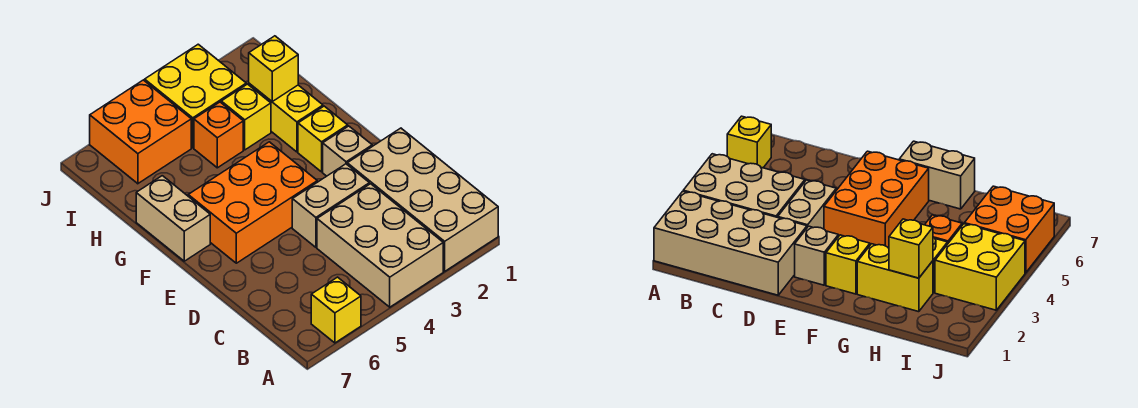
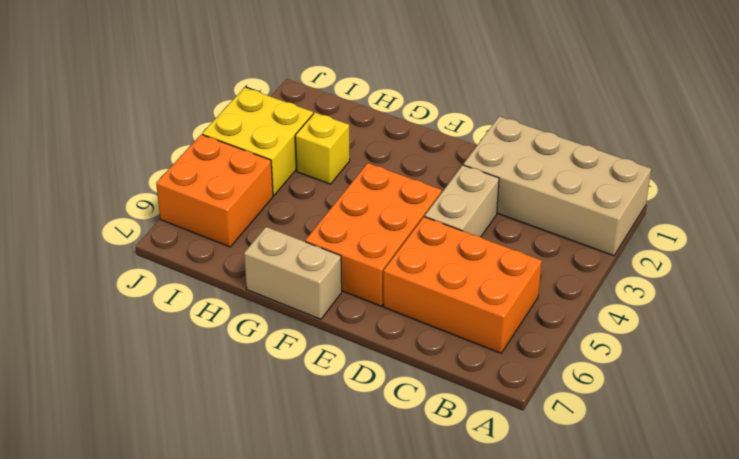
orange brick B5:D6 level 1 -> none
none -> tan brick A3:C4 level 1
none -> yellow brick A6 level 1
none -> tan brick E2 level 1

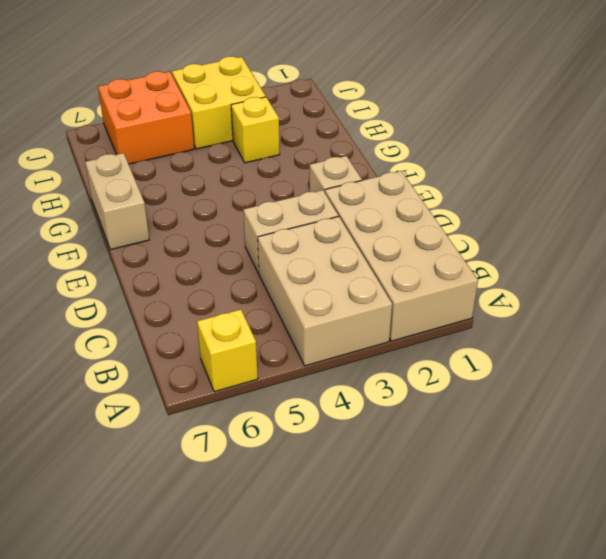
none -> orange brick E4:F6 level 1
none -> yellow brick F2 level 1
none -> yellow brick G2:H2 level 1

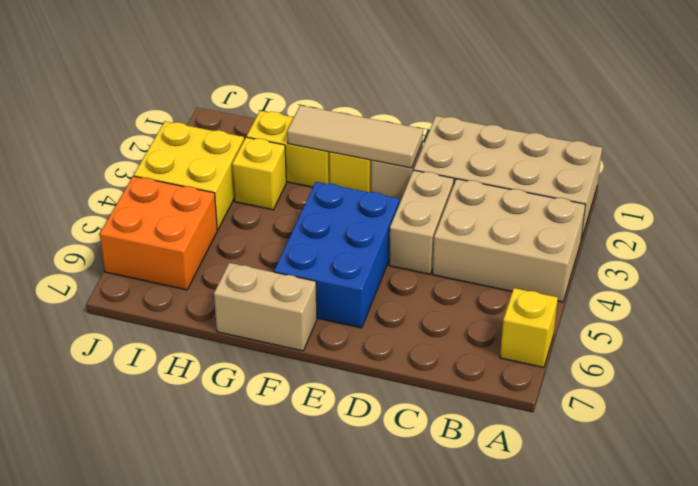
tan tile E2:G2 level 2 -> none
blue brick E4:F6 level 1 -> orange brick E4:F6 level 1
none -> orange brick H4 level 1
none -> yellow brick H2 level 2

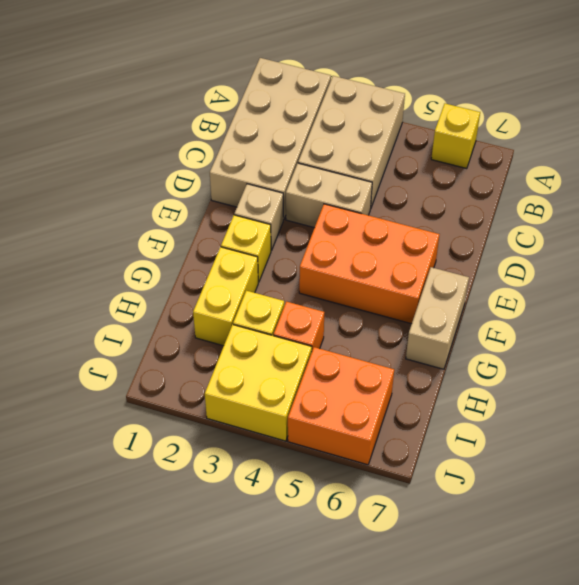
none -> yellow brick H2 level 2

